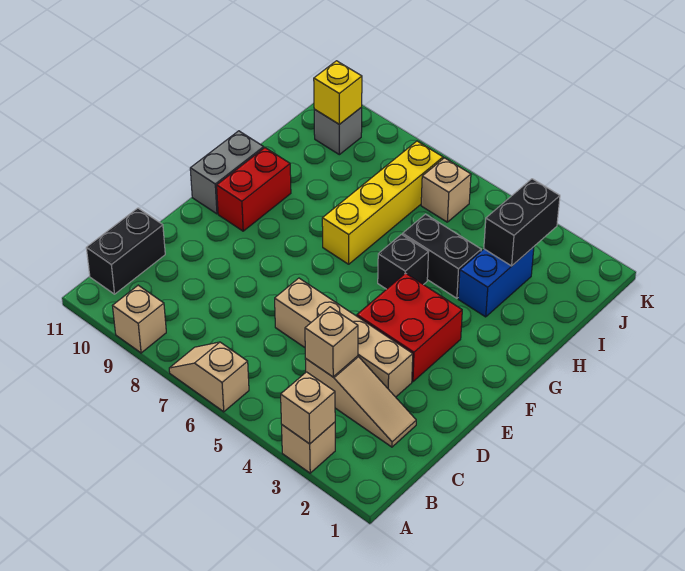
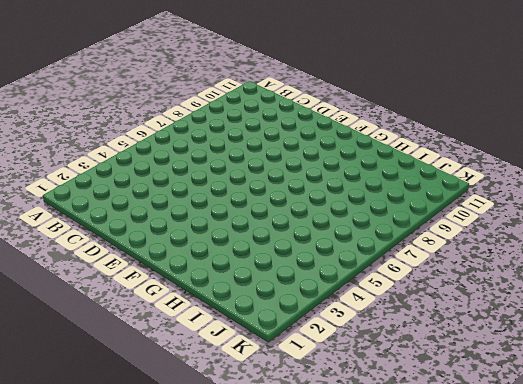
none -> tan brick A3 level 1
none -> tan slope A6:A7 level 1 top 6
none -> tan brick A9 level 1

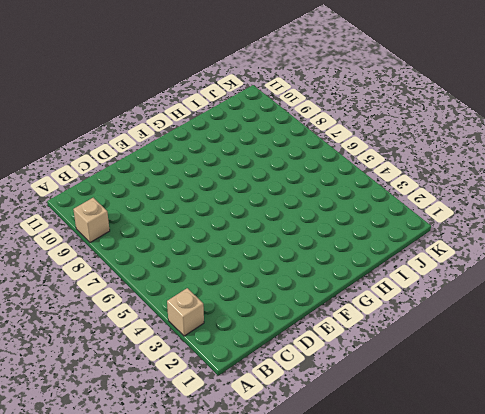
none -> tan slope A6:A7 level 1 top 6
none -> black brick B11:C11 level 1
none -> tan slope C2:C4 level 1 top 4

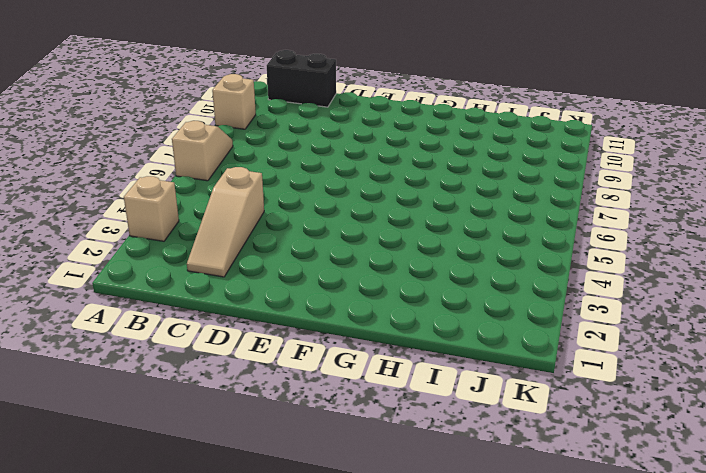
none -> tan brick D3:D6 level 1
none -> red brick E3:F4 level 1
none -> red brick F10:G10 level 1

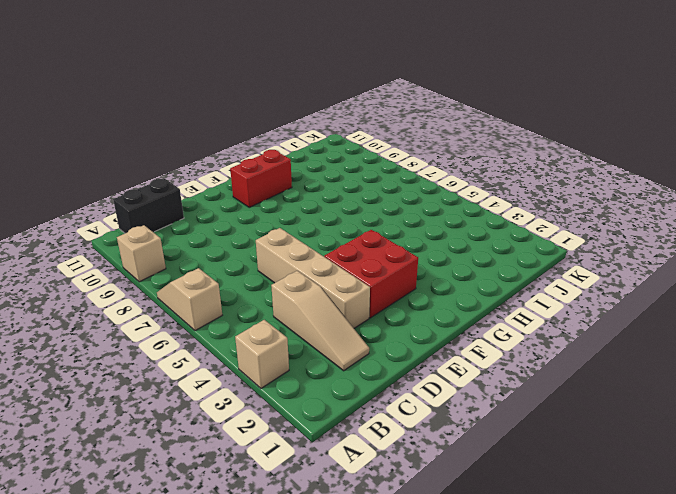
none -> grey brick F11:G11 level 1
none -> black brick G5 level 1
none -> yellow brick G7:J7 level 1

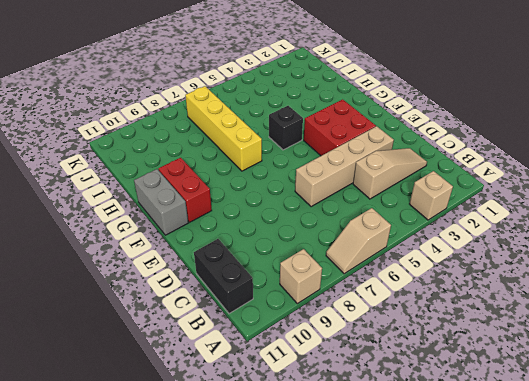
none -> blue brick H3:I3 level 1
none -> black brick H4:H5 level 1
none -> tan brick J6 level 1

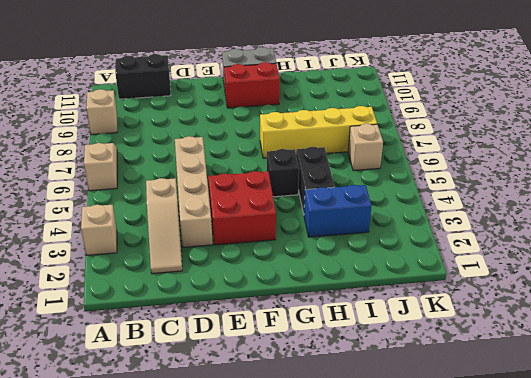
none -> grey brick J10 level 1
none -> tan brick A3 level 2
none -> tan brick C4 level 2

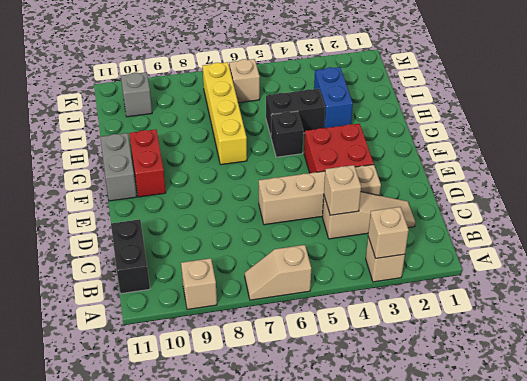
none -> black brick I3:J3 level 2
none -> yellow brick J10 level 2

